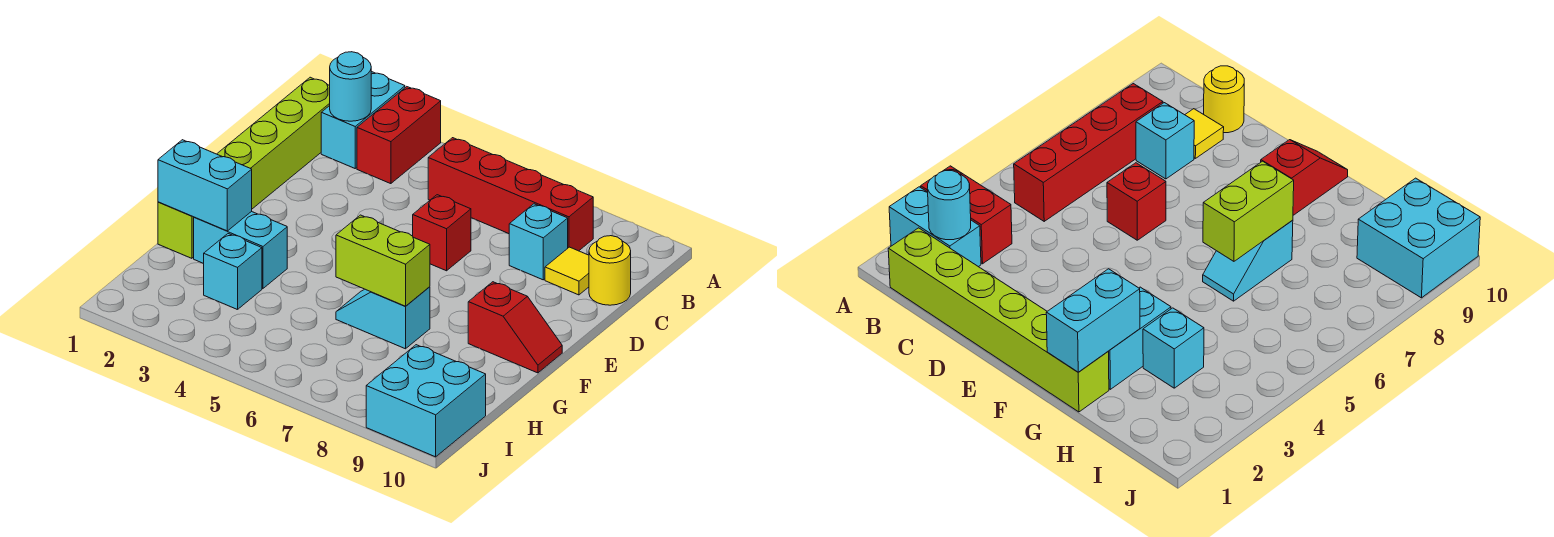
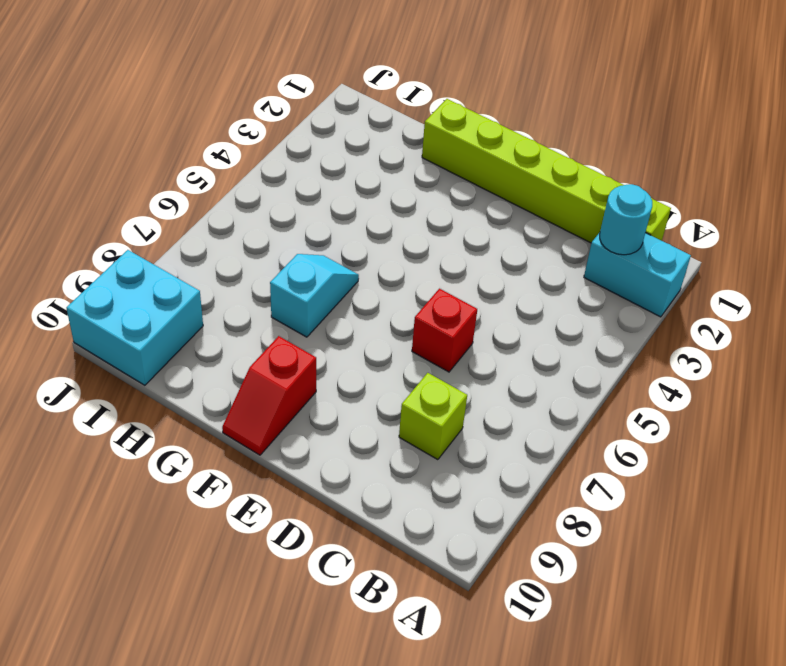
lime brick C8 level 1 -> cyan brick C8 level 1
none -> red brick A3:B3 level 1
none -> red brick B5:B8 level 1
none -> yellow tile C9 level 1

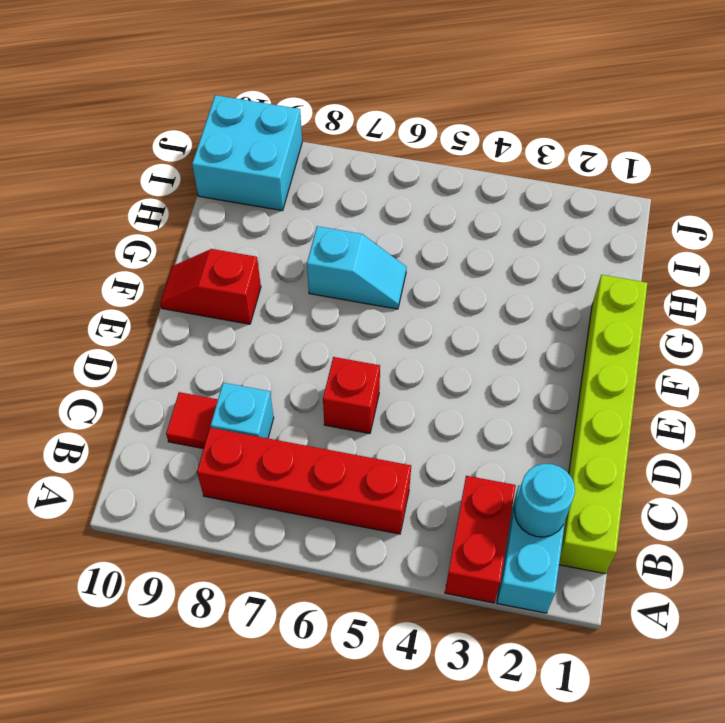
red tile C9 level 1 -> yellow tile C9 level 1
none -> yellow round brick C10 level 1
none -> cyan brick G2:G3 level 1
none -> cyan brick H3 level 1

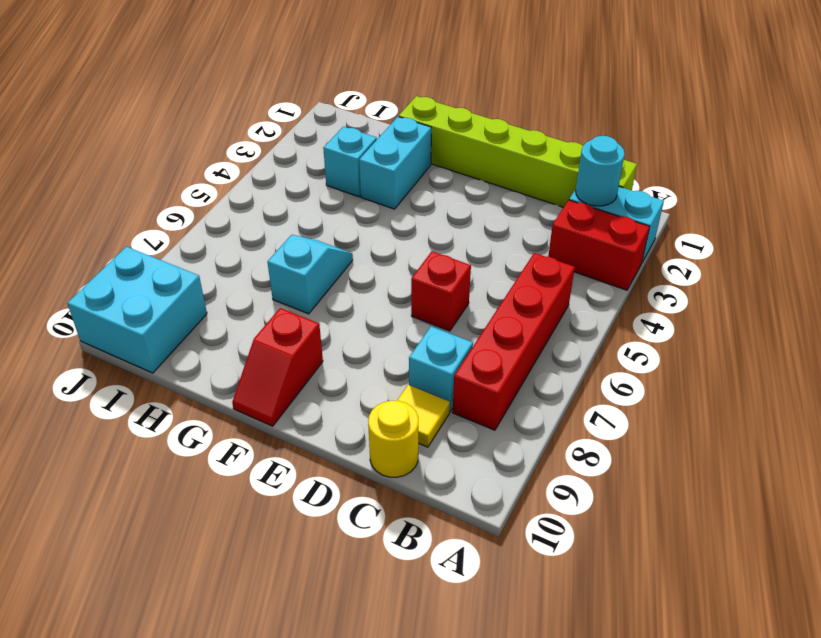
none -> cyan brick G1:G2 level 2
none -> lime brick G6:G7 level 2

